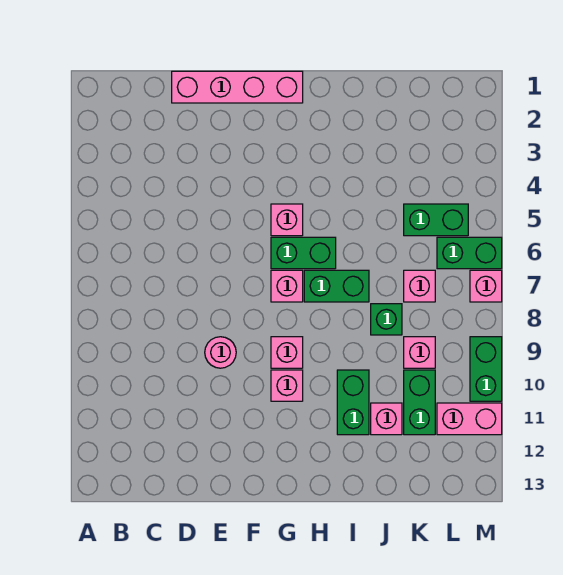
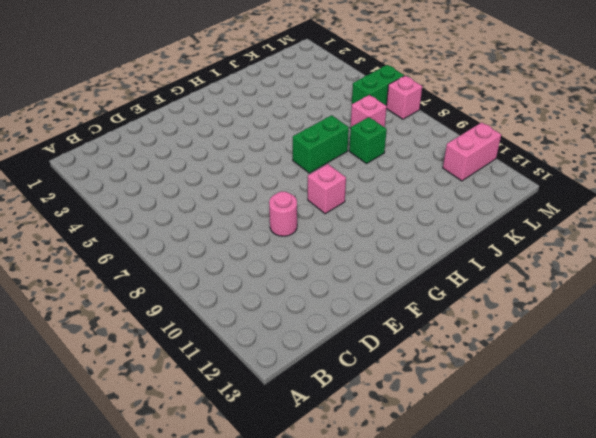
none -> pink brick D1:G1 level 1
none -> pink brick G5 level 1
none -> green brick G6:H6 level 1

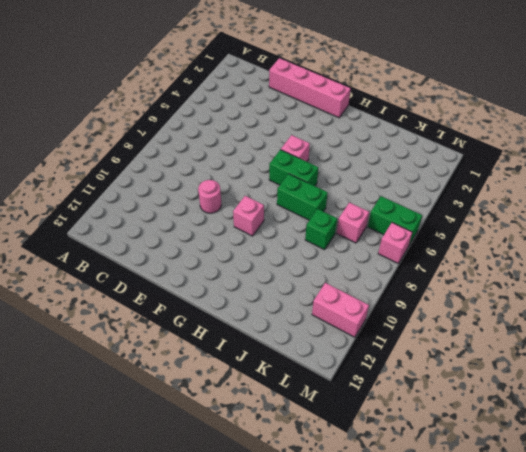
none -> pink brick G7 level 1
none -> pink brick G10 level 1
none -> green brick I10:I11 level 1

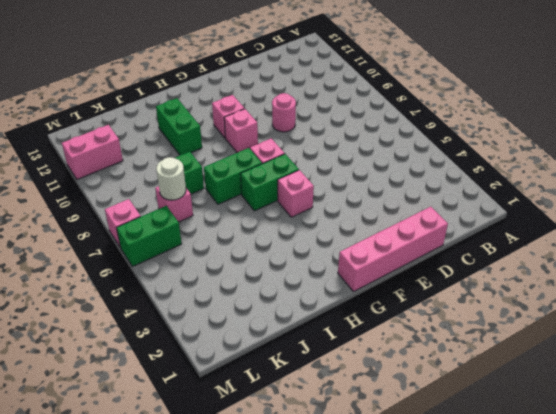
white round brick K7 level 2 -> none
none -> pink brick J11 level 1
none -> green brick K5:L5 level 1
none -> pink brick K9 level 1

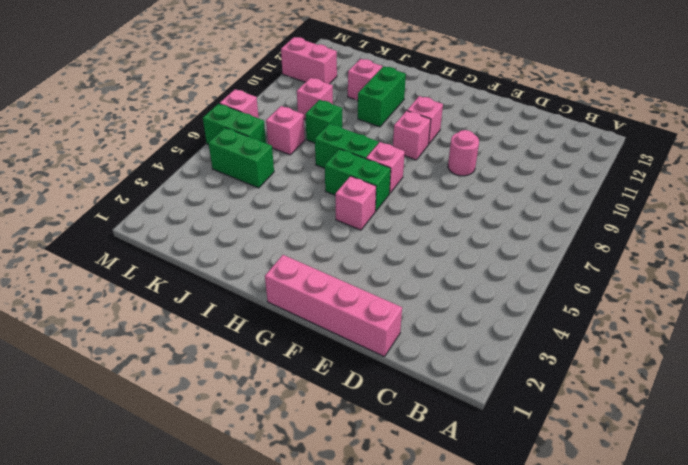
none -> green brick K10:K11 level 1
none -> green brick M9:M10 level 1

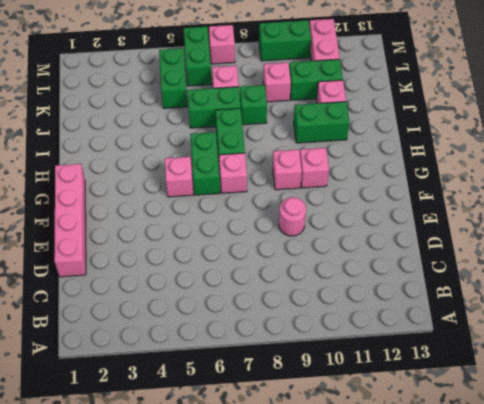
green brick J6:J7 level 1 -> none

